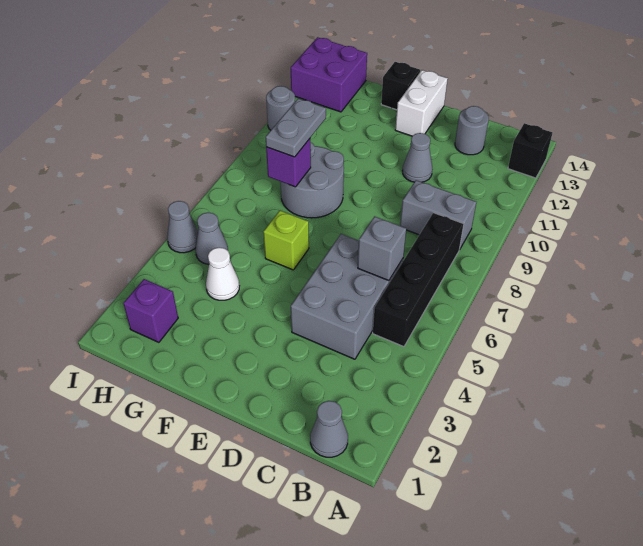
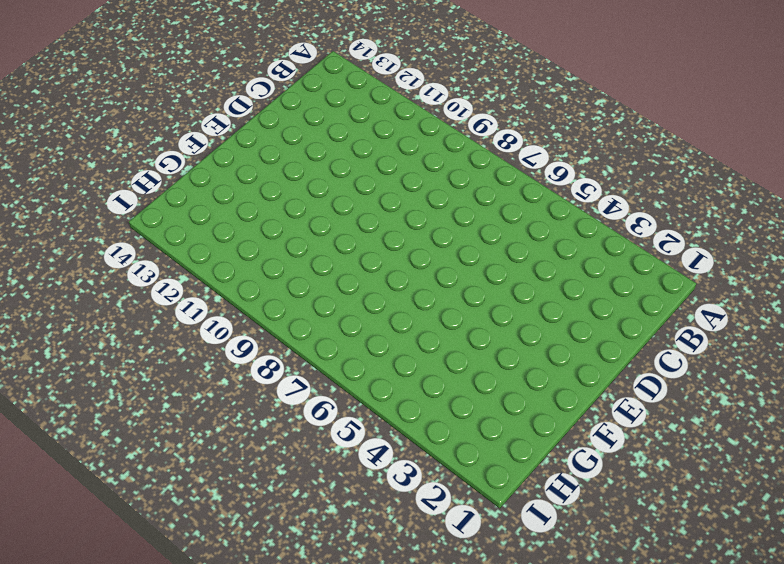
none -> black brick A13 level 1
none -> grey cone B1 level 1
none -> black brick B5:B8 level 1

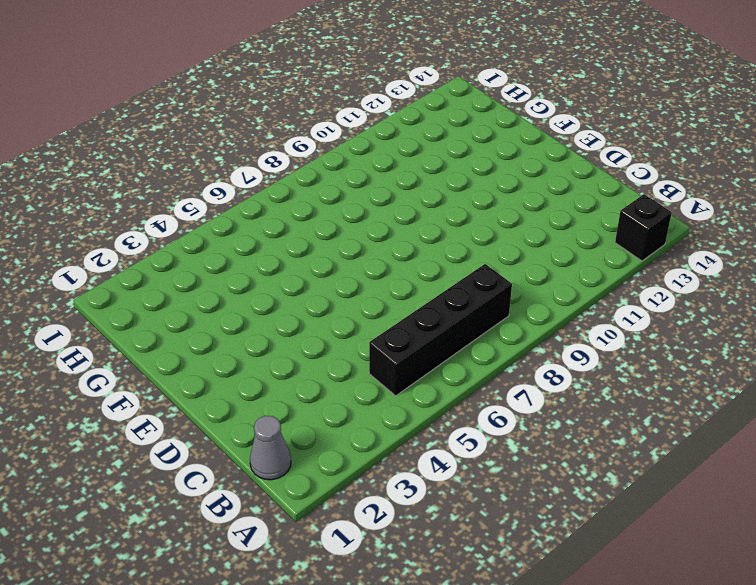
none -> grey brick B9:C9 level 1
none -> grey brick C4:D6 level 1
none -> grey round brick C13 level 1

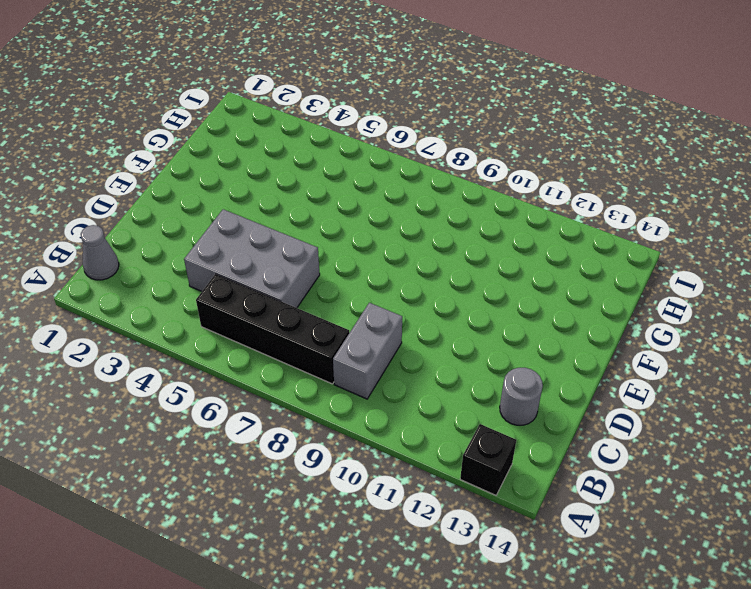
none -> grey cone D11 level 1
none -> white brick E13:E14 level 1
none -> lime brick F6 level 1

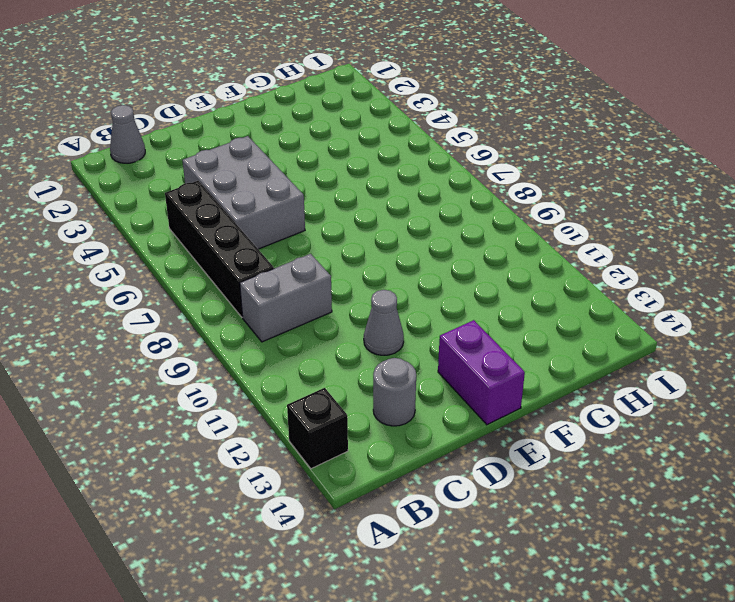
purple brick E13:E14 level 1 -> white brick E13:E14 level 1
none -> lime brick F6 level 1
none -> grey round brick F8:G9 level 1
none -> black brick F14 level 1

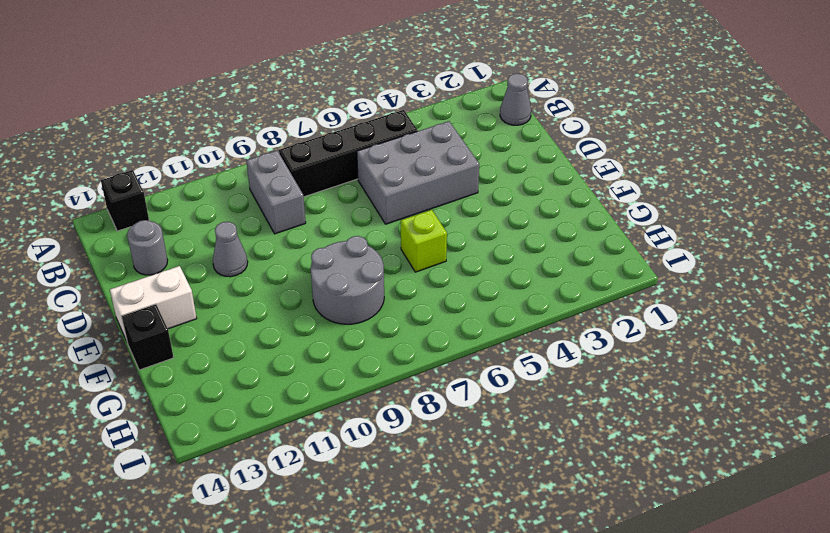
none -> white cone G4 level 1
none -> purple brick H2 level 1
none -> grey cone H5 level 1

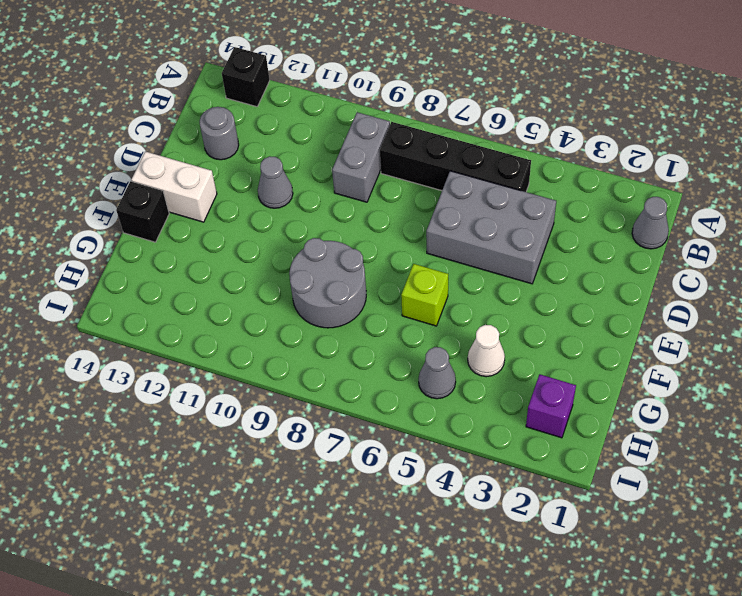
none -> purple brick H13:I14 level 1
none -> grey cone I5 level 1
none -> grey round brick I11 level 1

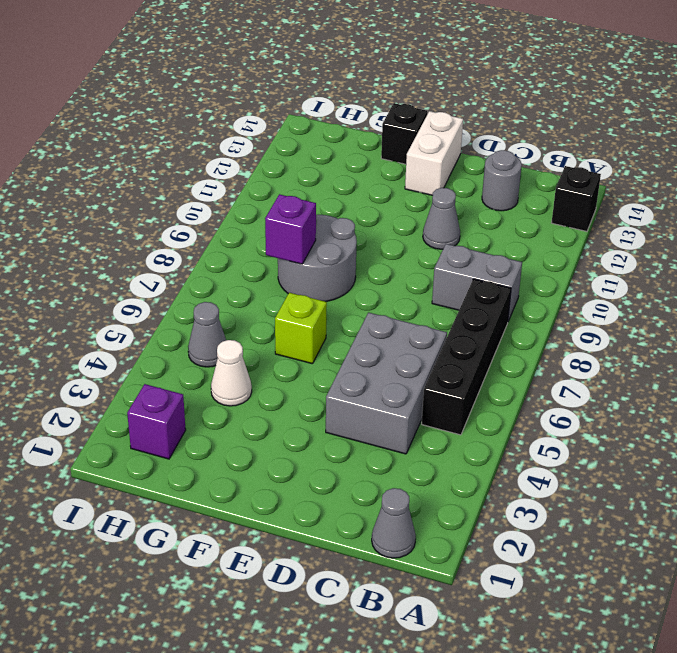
none -> purple brick H13:I14 level 1
none -> grey cone I5 level 1
none -> grey round brick I11 level 1

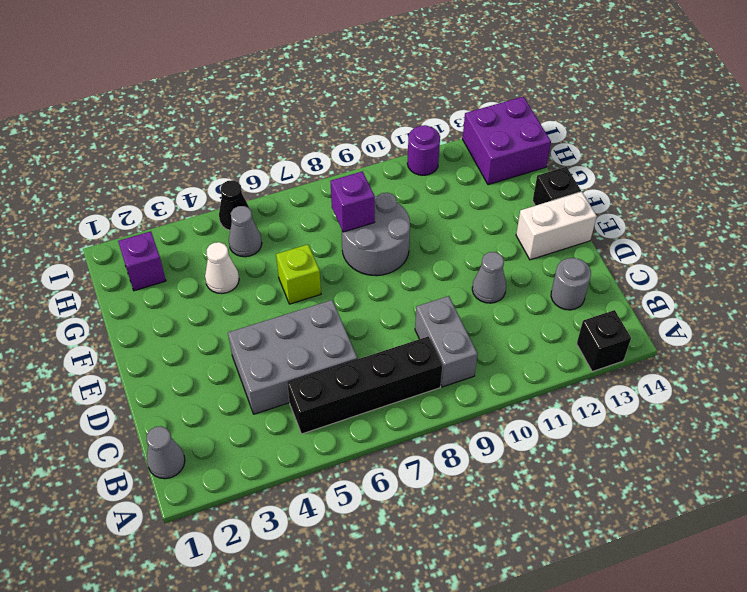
black cone I5 level 1 -> grey cone I5 level 1
purple round brick I11 level 1 -> grey round brick I11 level 1
none -> grey brick C6 level 2
none -> grey plate G8:G9 level 3

